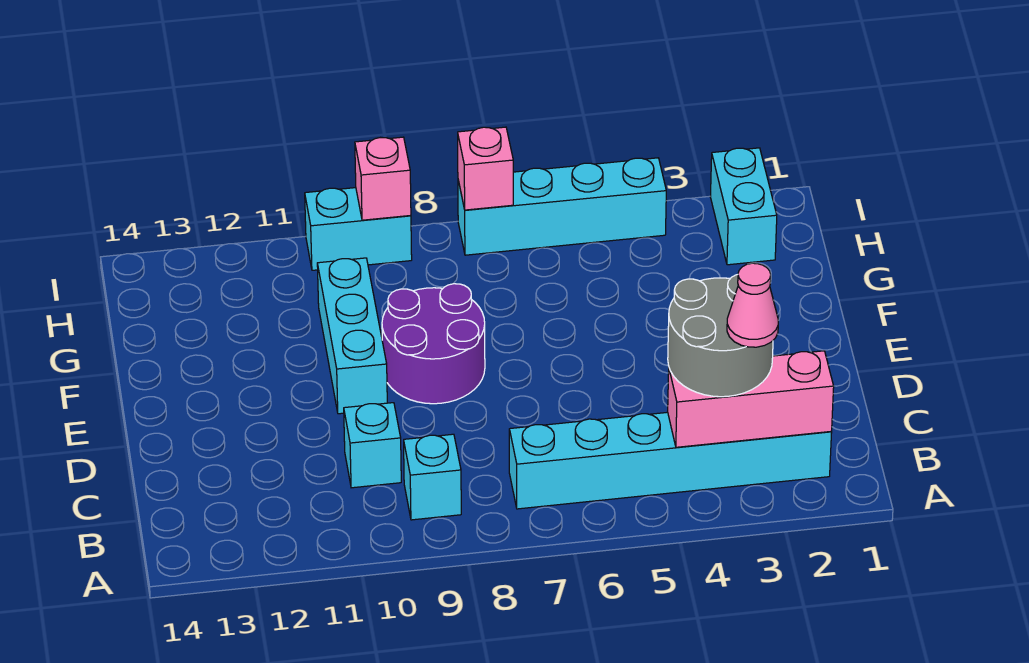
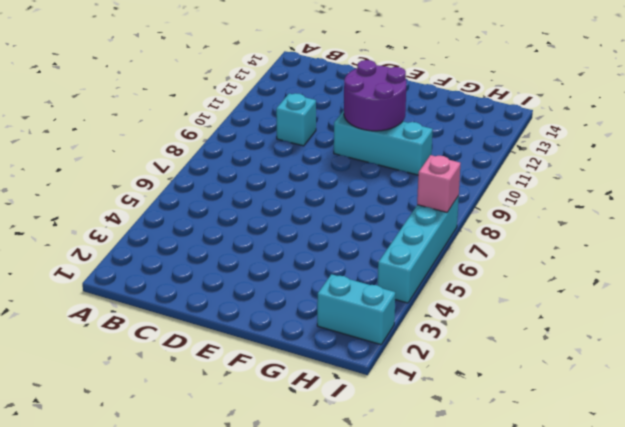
purple round brick E10:F11 level 2 -> purple round brick E8:F9 level 1
none -> cyan brick B2:B7 level 1
none -> cyan brick B9 level 1
none -> cyan brick I9:I10 level 1

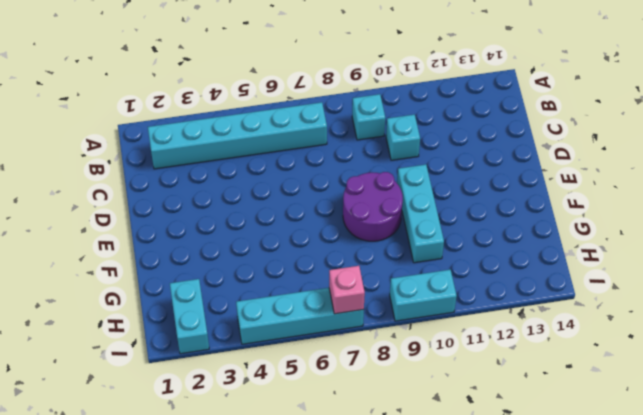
none -> pink brick B2:B4 level 2
none -> pink brick I9 level 2
none -> grey round brick B3:C4 level 3

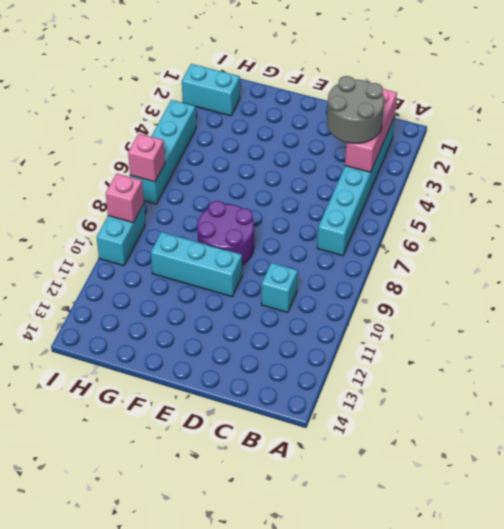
none -> cyan brick B9 level 1
none -> pink cone B3 level 4

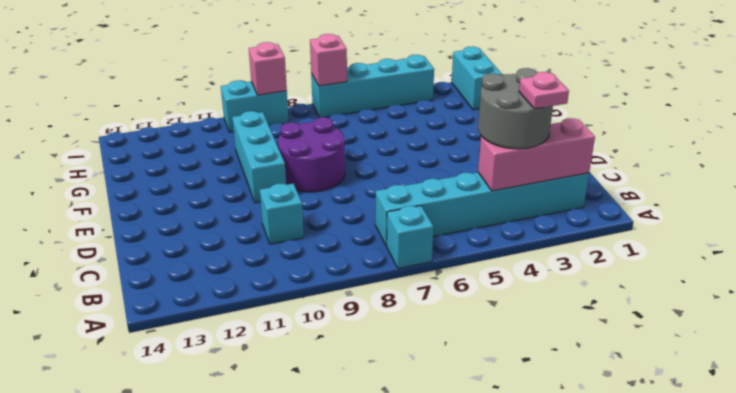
cyan brick A7 level 1 -> cyan brick B9 level 1
pink plate B3 level 4 -> pink cone B3 level 4

